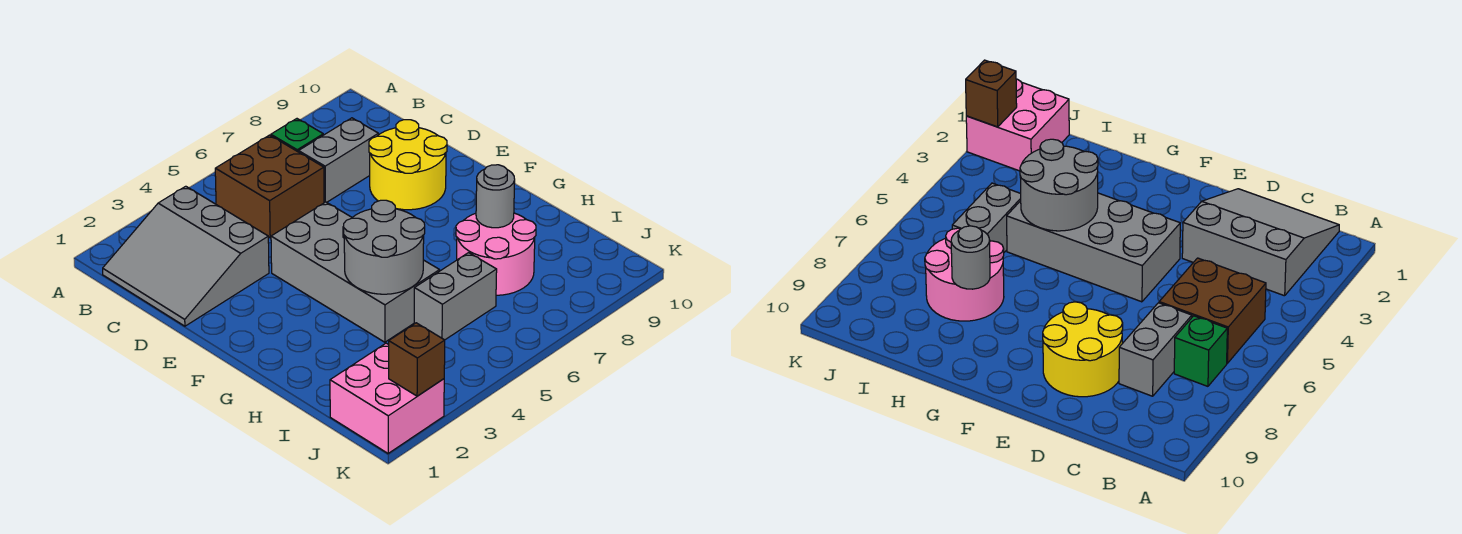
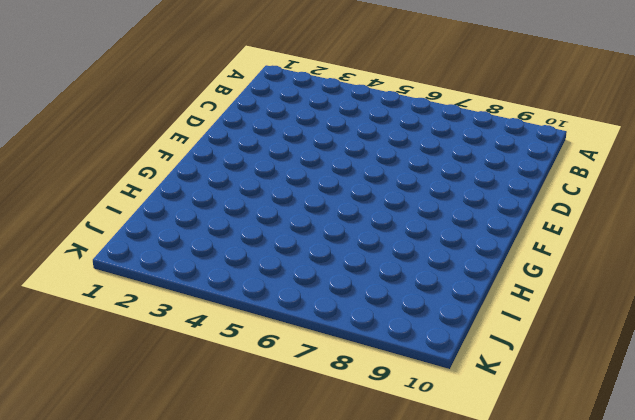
none -> grey slope B1:D3 level 1 top 3
none -> brown brick B5:C6 level 1
none -> green brick B7 level 1

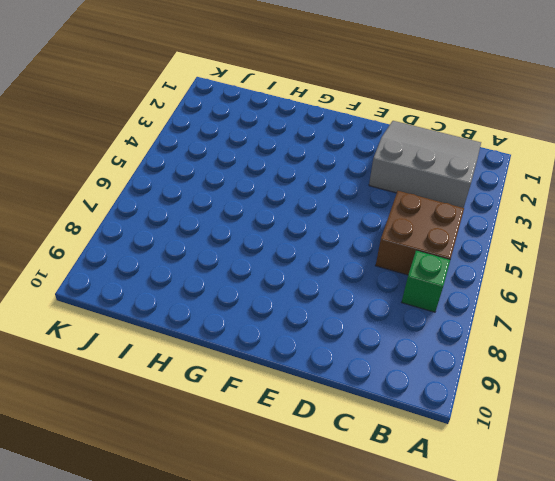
none -> grey brick C7:C8 level 1
none -> yellow round brick D8:E9 level 1
none -> grey brick E4:H5 level 1

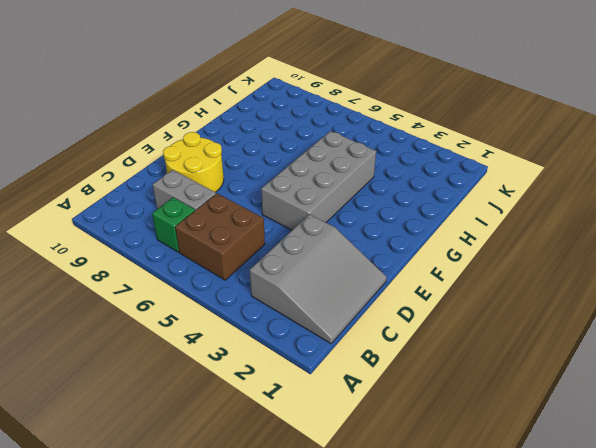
none -> pink round brick H7:I8 level 1
none -> grey brick I5:I6 level 1
none -> pink brick J1:K2 level 1

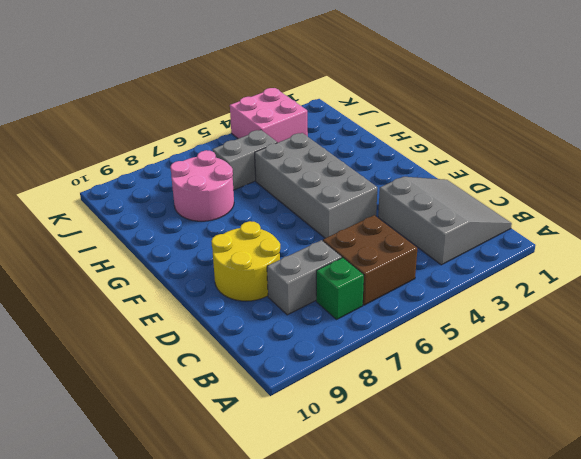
pink brick J3:K4 level 1 -> pink brick J1:K2 level 1
none -> grey round brick G4:H5 level 2
none -> grey round brick H8 level 2
none -> brown brick K2 level 2

